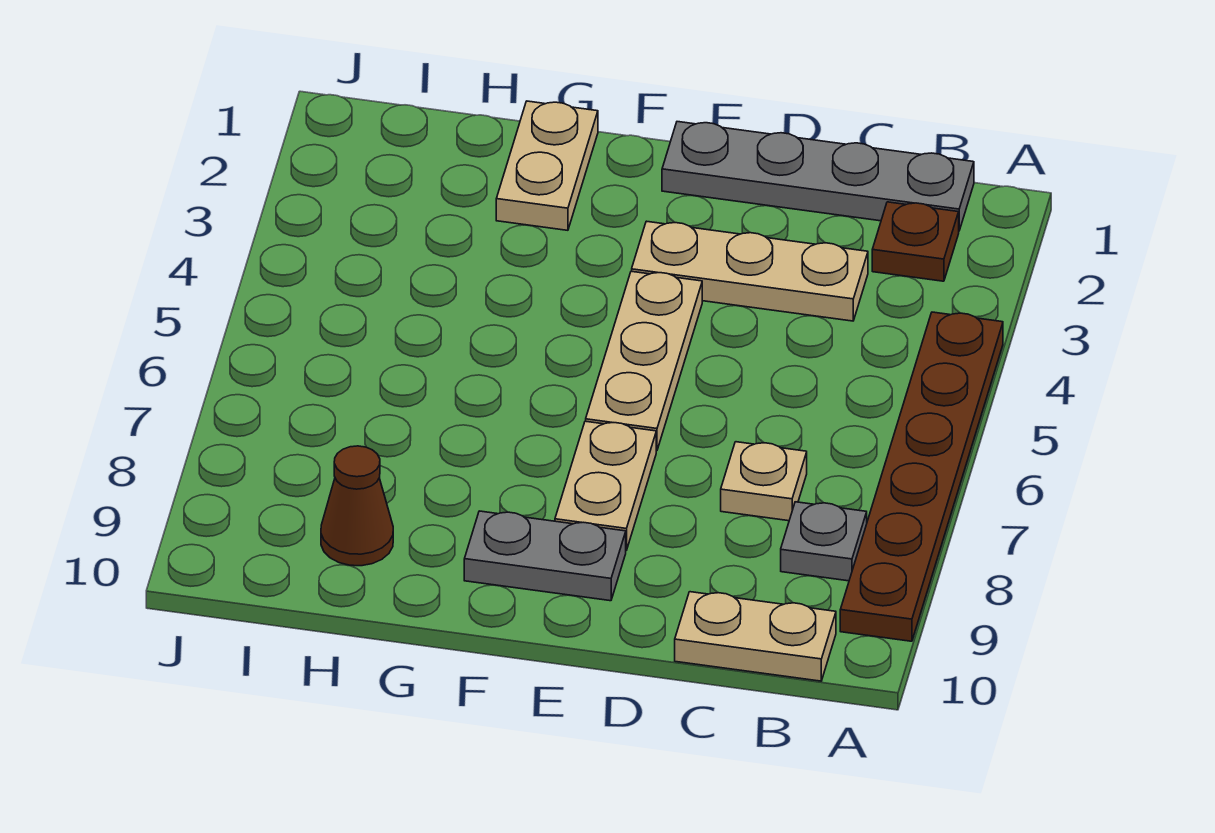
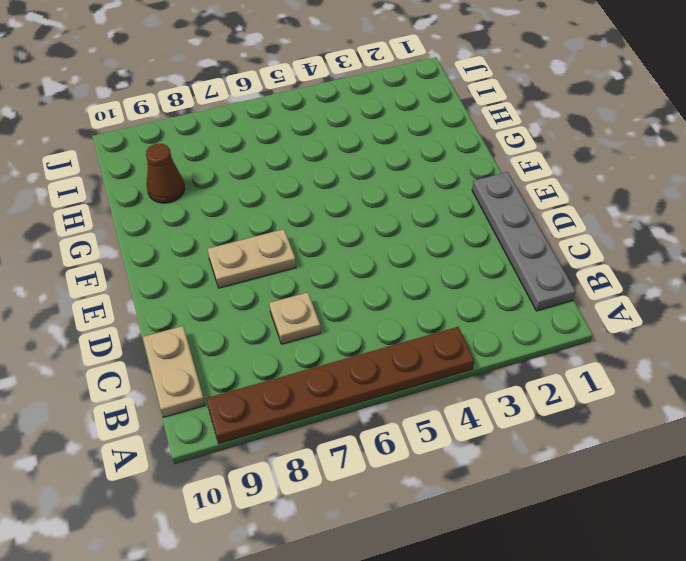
none -> brown plate B2 level 1
none -> grey plate B8 level 1
none -> tan plate C3:E3 level 1

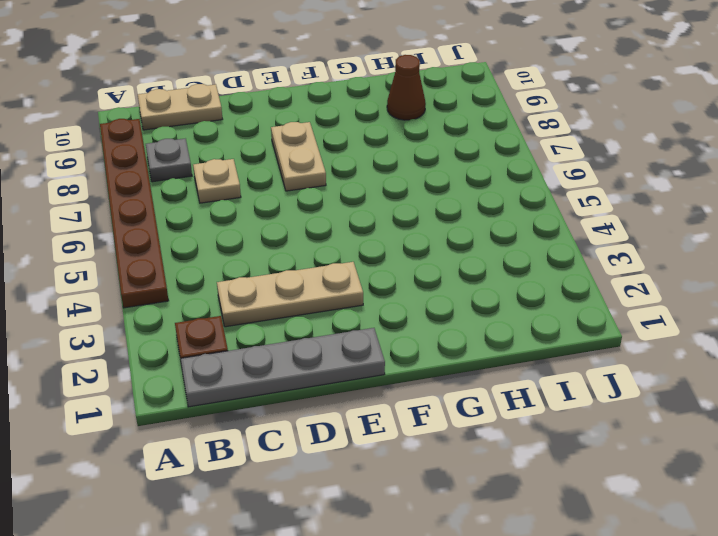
none -> tan plate E4:E6 level 1
none -> grey plate E9:F9 level 1
none -> tan plate G1:G2 level 1

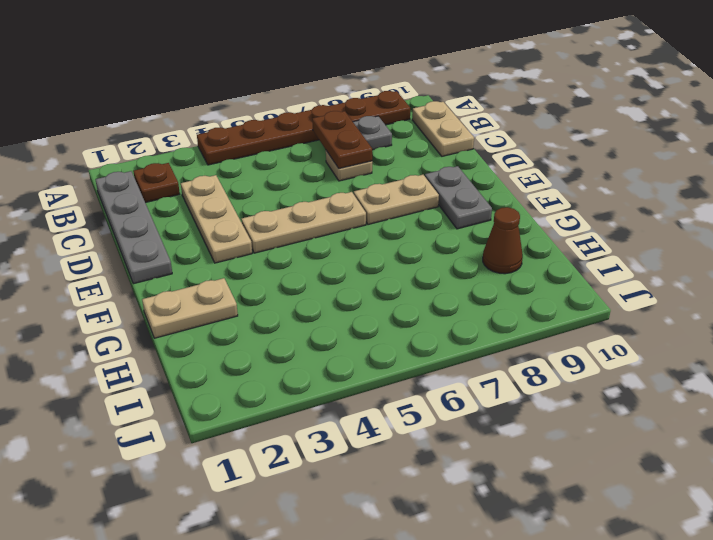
brown plate B7:C7 level 2 -> none

